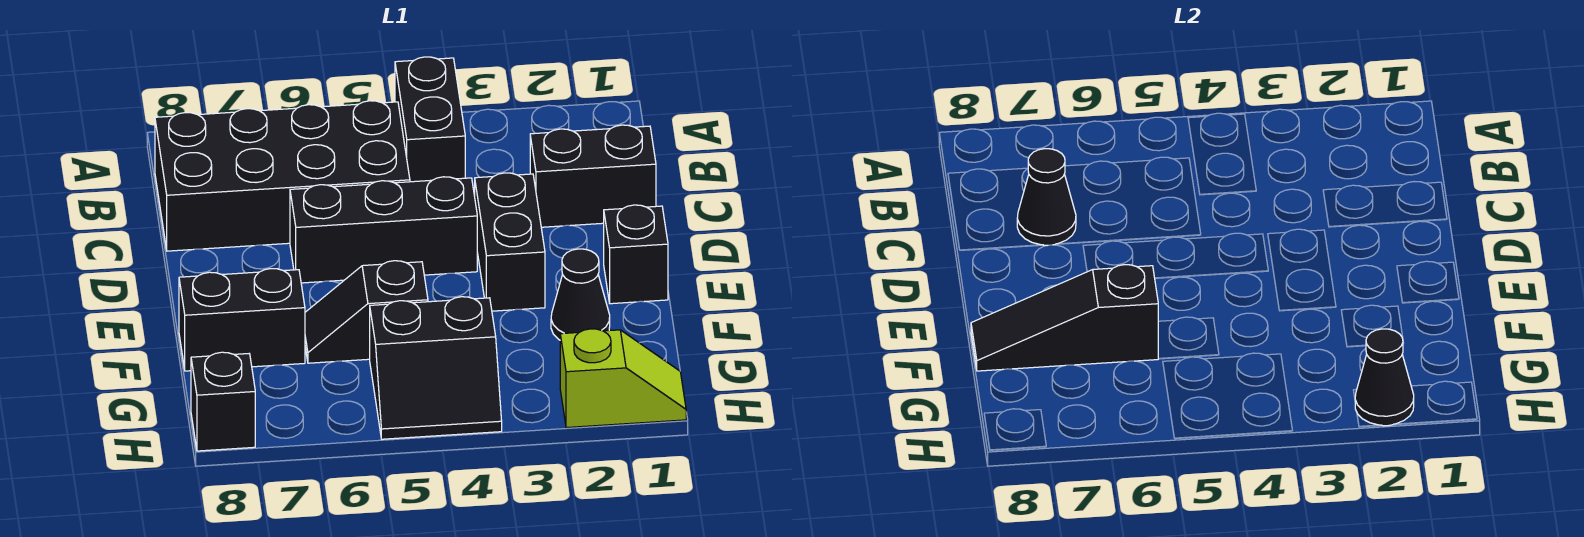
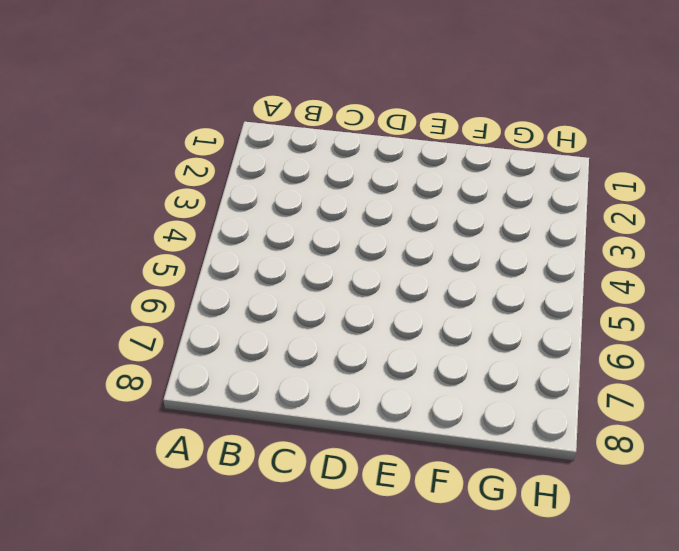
none -> black brick A4:B4 level 1
none -> black brick B5:C8 level 1
none -> black brick C1:C2 level 1

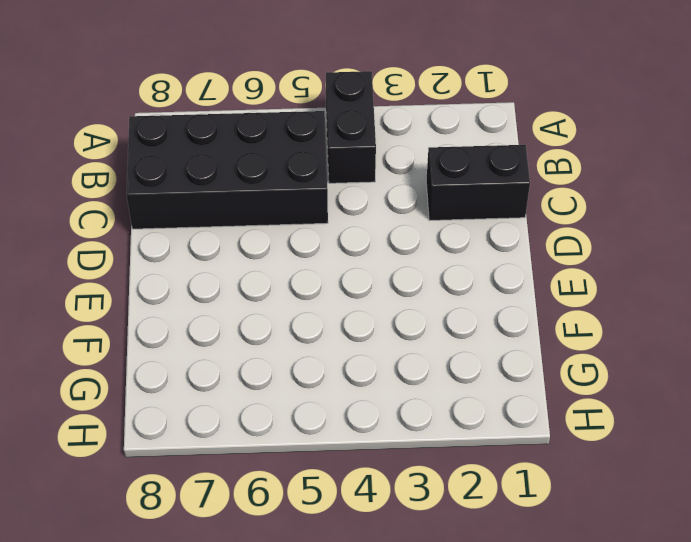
none -> black brick D3:E3 level 1
none -> black brick D4:D6 level 1
none -> black brick E1 level 1

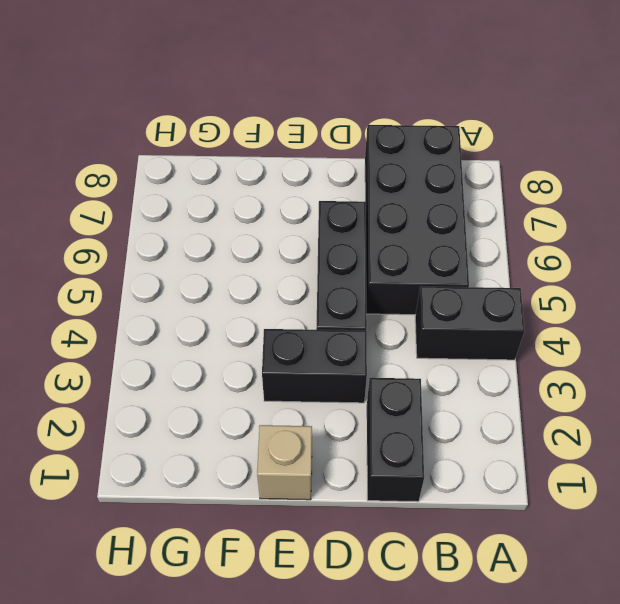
tan brick E1 level 1 -> black brick E1 level 1
none -> black cone F2 level 1
none -> black slope F5:F6 level 1 top 5
none -> black brick F7:F8 level 1

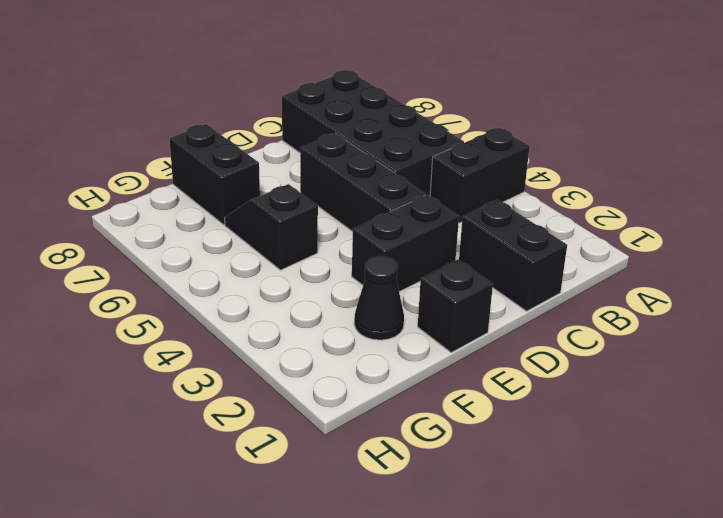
none -> black slope G4:H5 level 1 top G
none -> lime slope H1:H2 level 1 top 2
none -> black brick H8 level 1

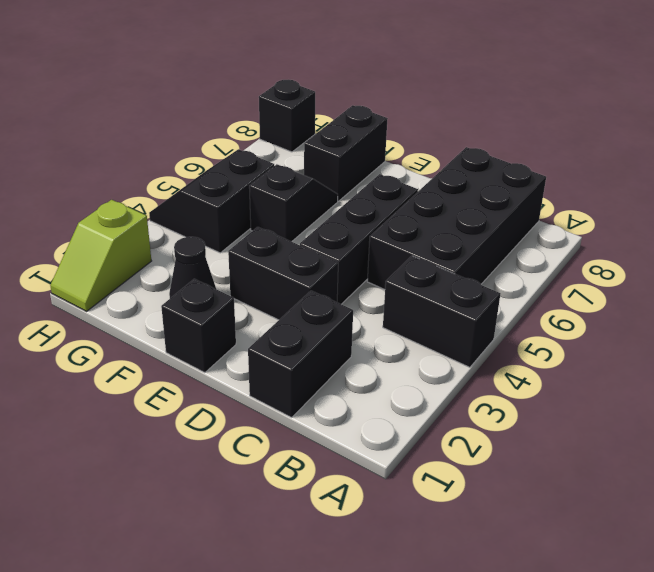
none -> black cone C7 level 2
none -> black slope F6:F8 level 2 top 6
none -> black cone H2 level 2

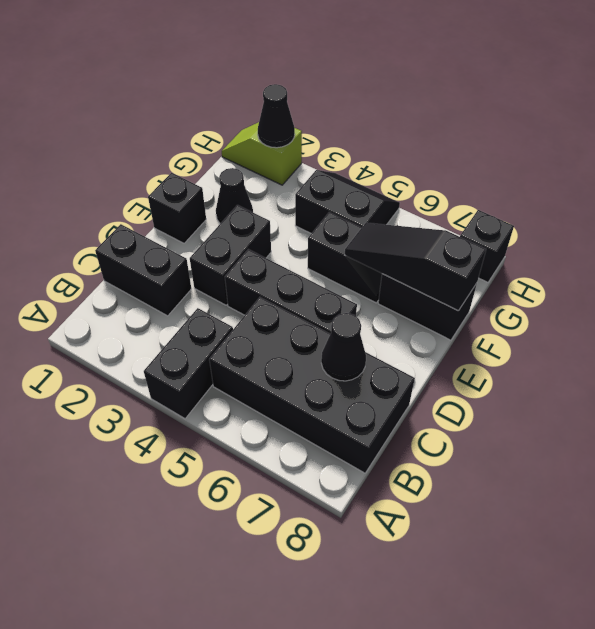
black slope F6:F8 level 2 top 8 -> black slope F6:F8 level 2 top 6

